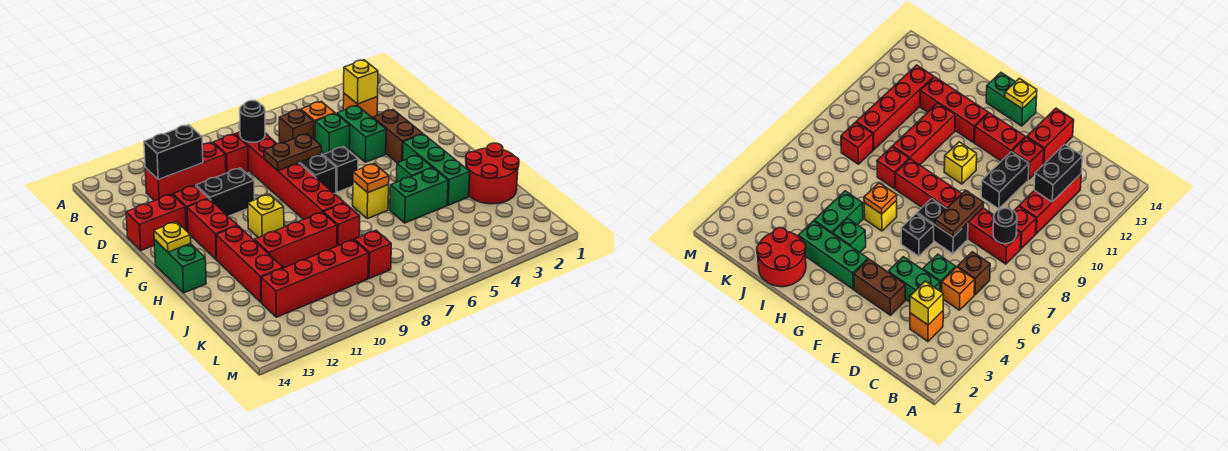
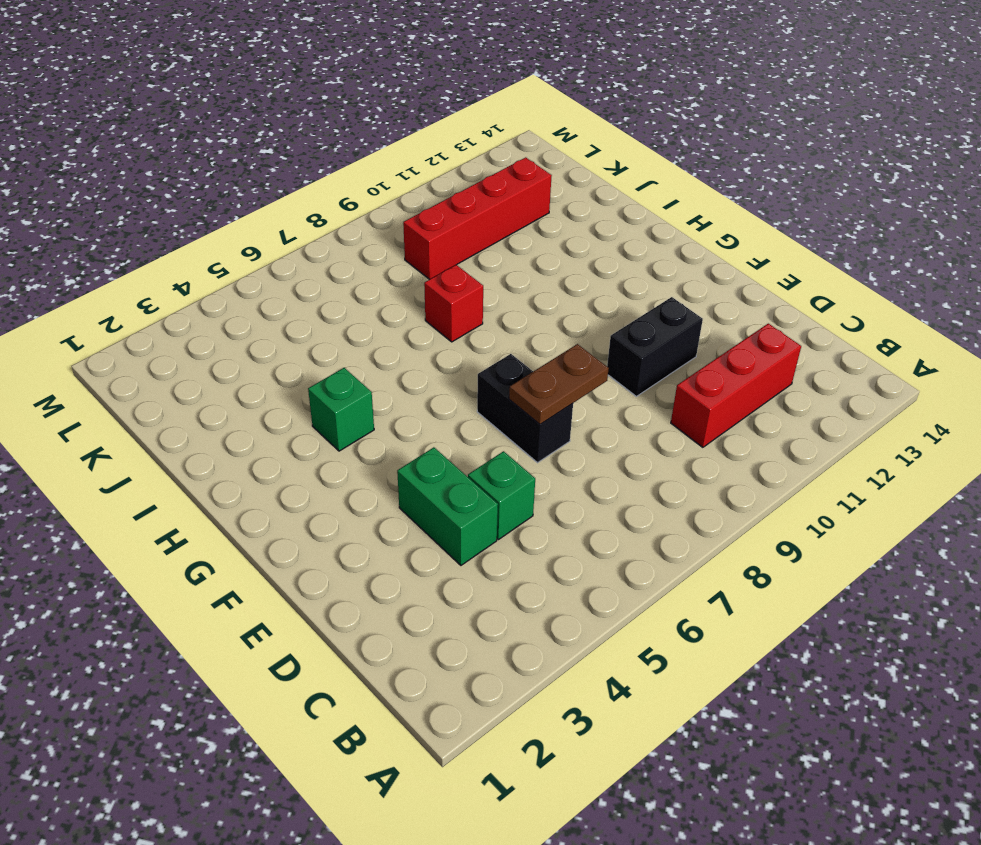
none -> orange brick C3 level 1
none -> orange brick C5 level 1
none -> brown brick C6 level 1
none -> red brick C8:H8 level 1

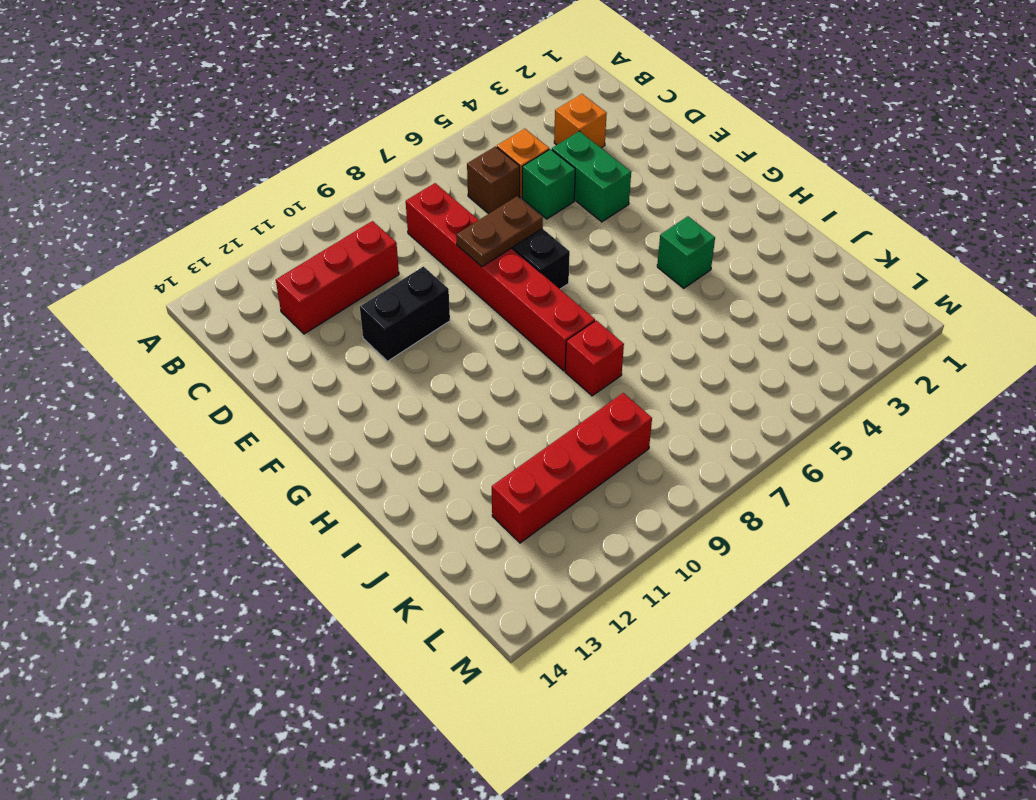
none -> red brick C9 level 1
none -> brown brick E3:F3 level 1
none -> red brick E12 level 1
none -> red brick E13:E14 level 1

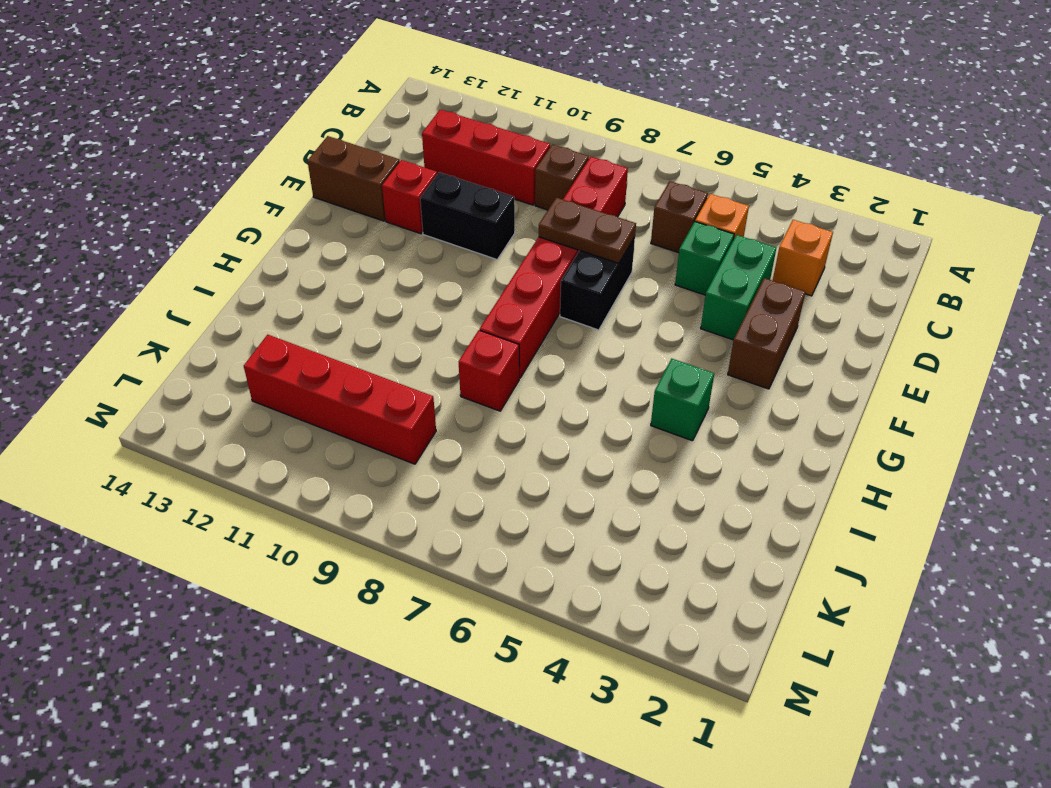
brown brick C9 level 1 -> red brick C9 level 1
brown brick E13:E14 level 1 -> red brick E13:E14 level 1
none -> black brick F6 level 1
none -> red brick F12:G12 level 1
none -> green brick G3:I3 level 1
none -> yellow brick G10 level 1

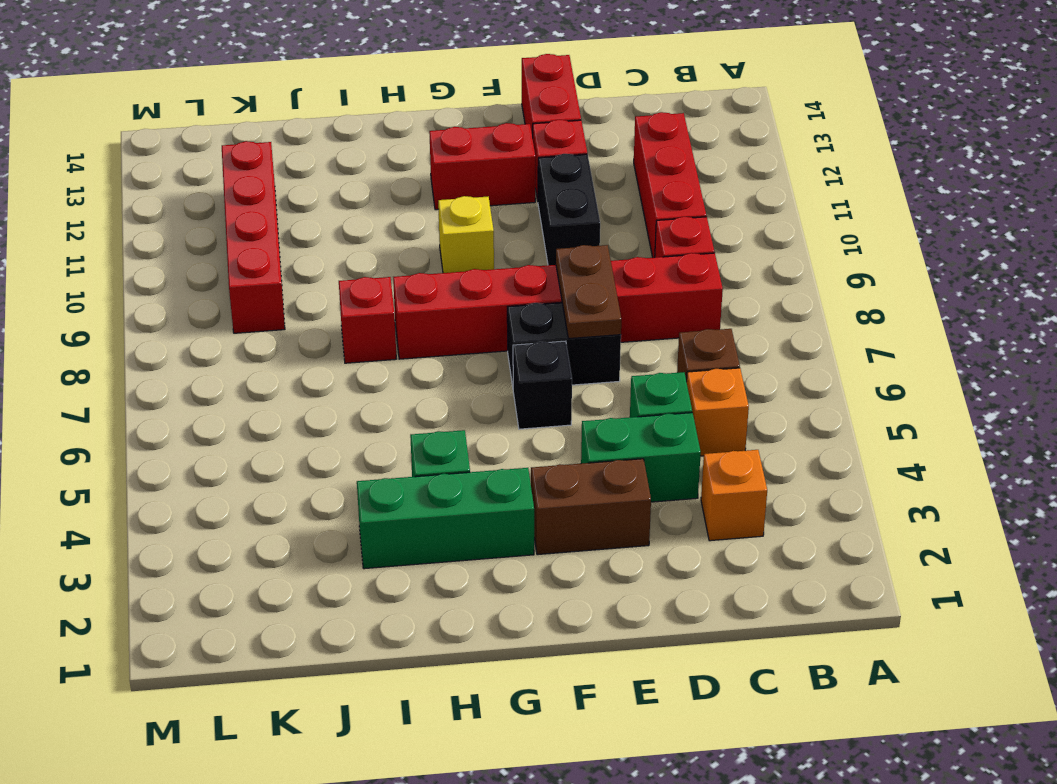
none -> green brick G14:H14 level 1
none -> yellow brick H6 level 1
none -> red brick H12:J12 level 1
none -> red round brick I1:J2 level 1

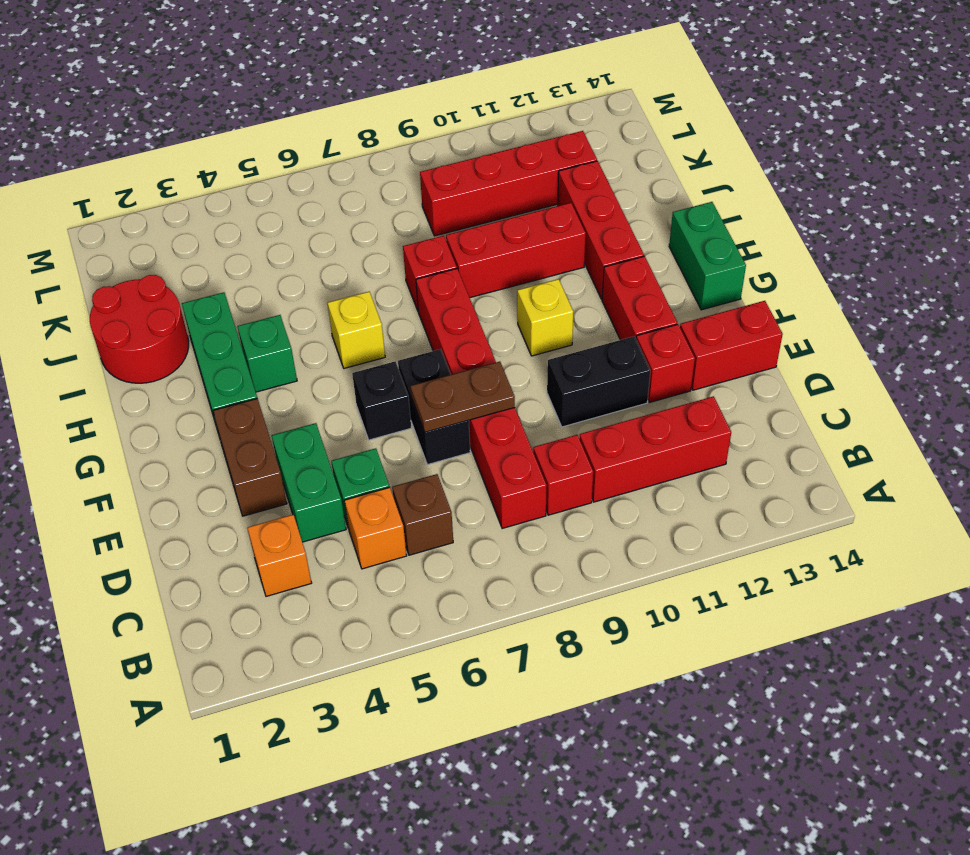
none -> green brick I4:I5 level 1
none -> red brick K8 level 1
none -> yellow brick C3 level 2
none -> black round brick C8 level 2

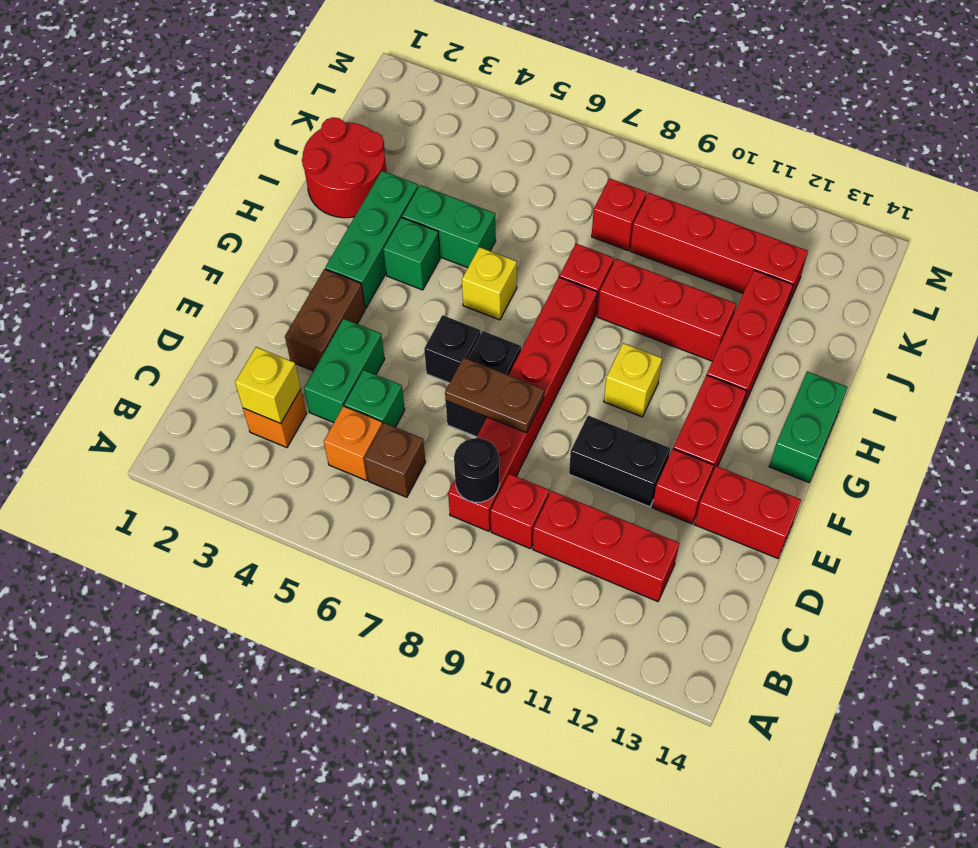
none -> black brick C11:C12 level 2
none -> yellow plate G14 level 2
none -> orange plate H6 level 2

